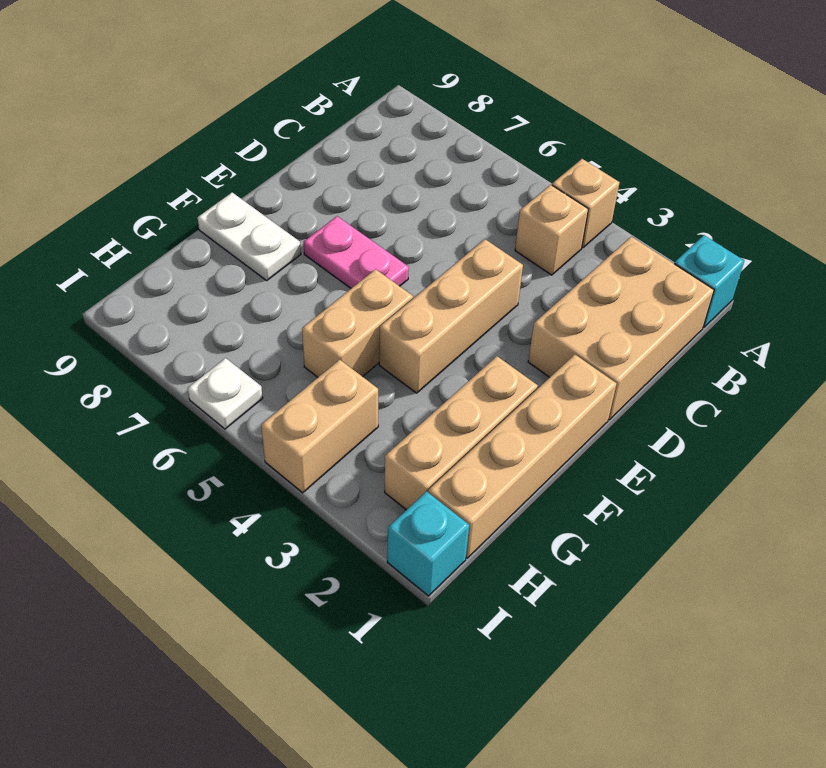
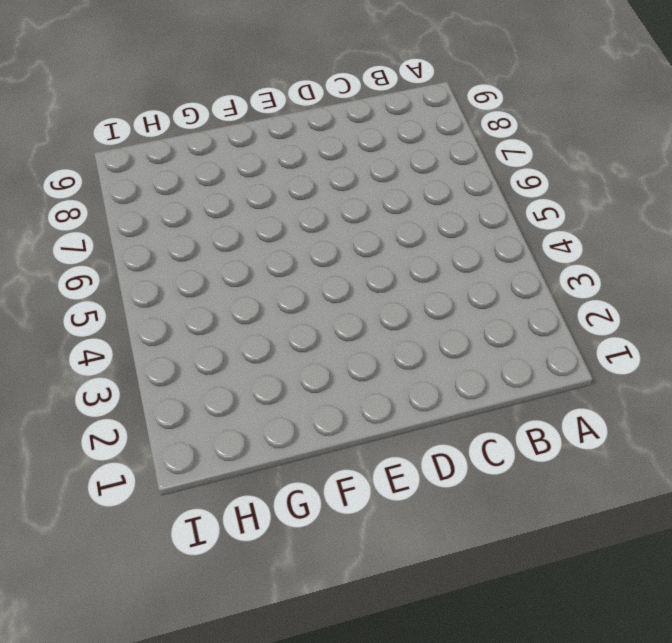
none -> cyan brick A1 level 1
none -> tan brick A4 level 1
none -> tan brick B1:D2 level 1

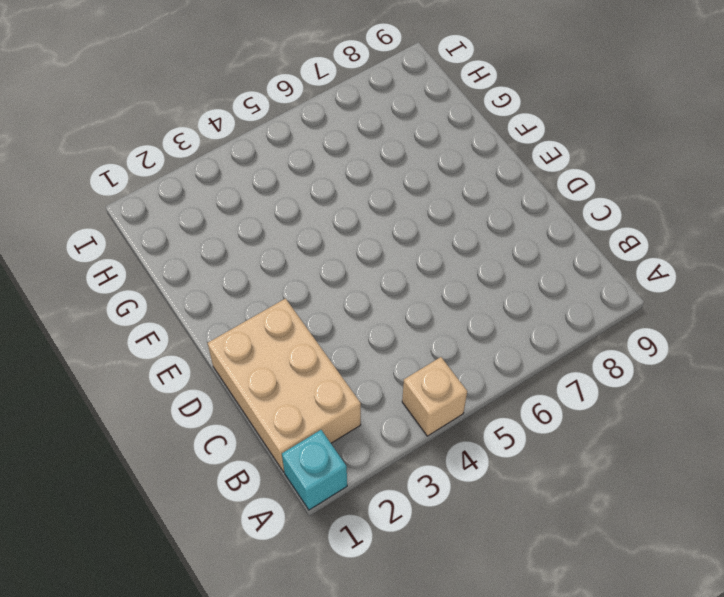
none -> tan brick B4 level 1
none -> tan brick D4:F4 level 1
none -> tan brick E1:H1 level 1

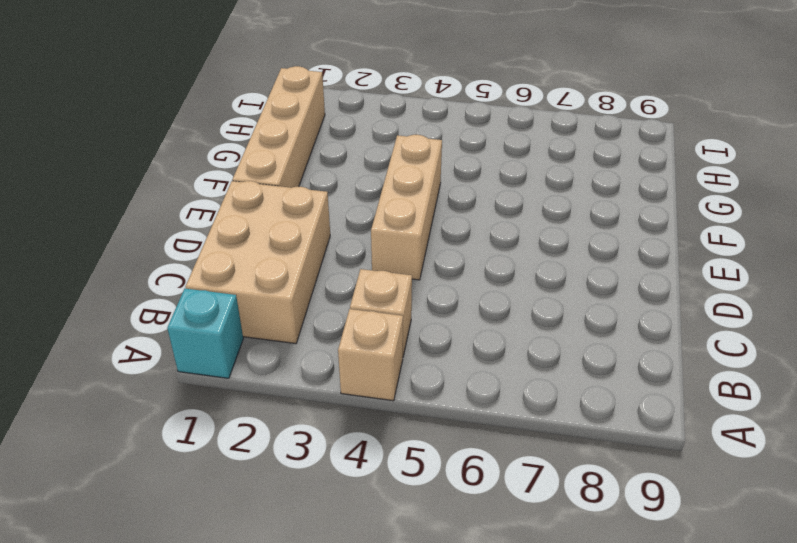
none -> pink plate E6:E7 level 1
none -> tan brick F2:H2 level 1
none -> tan brick F5:G5 level 1

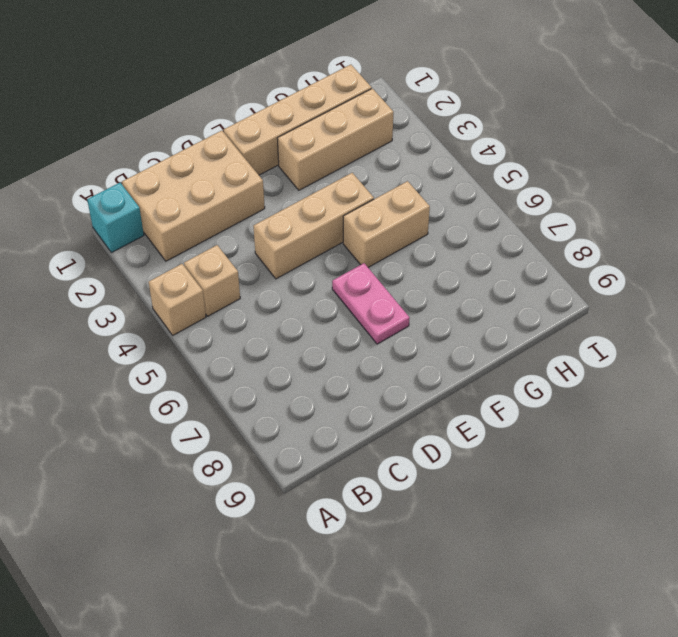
none -> white plate F8:F9 level 1
none -> tan brick H4:I4 level 1
none -> cyan brick I1 level 1

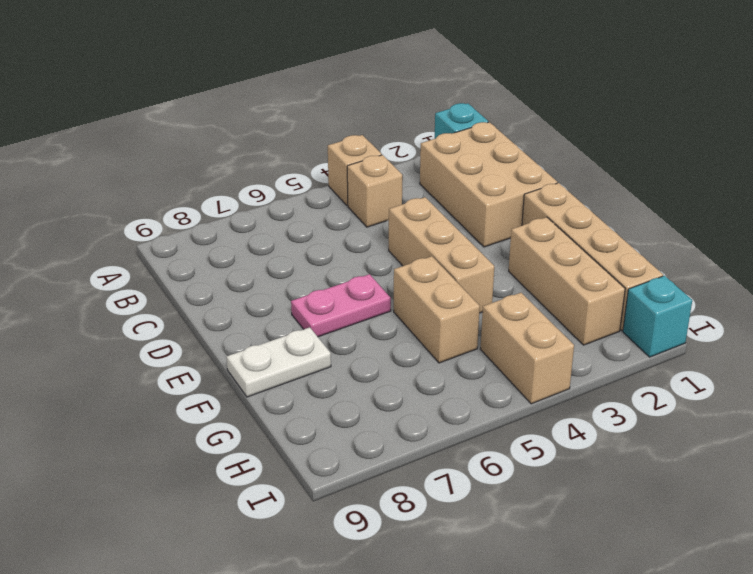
none -> white plate I6 level 1

